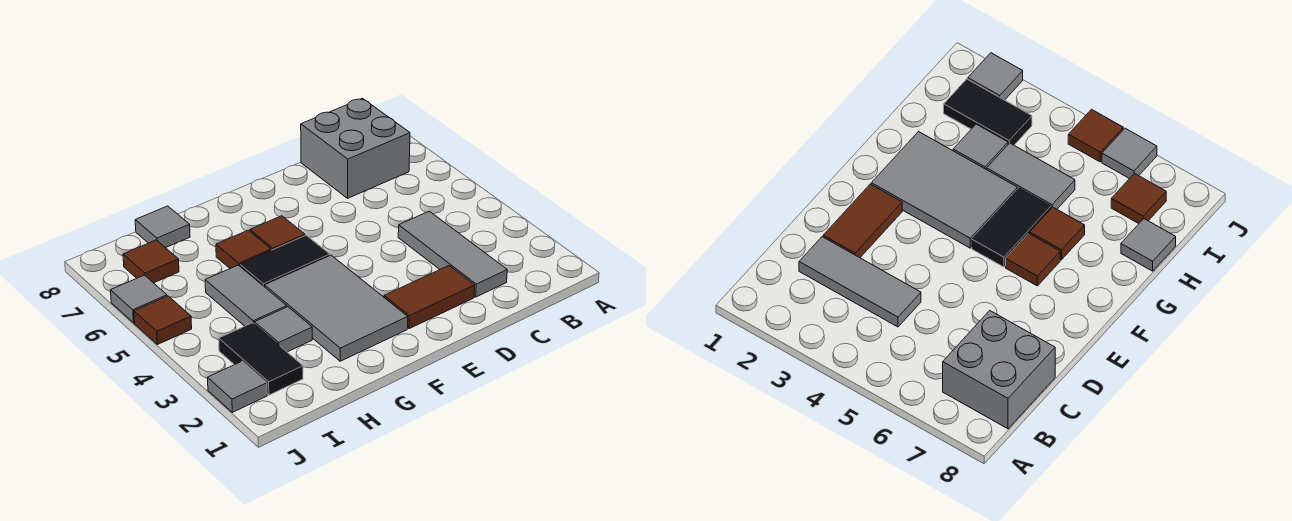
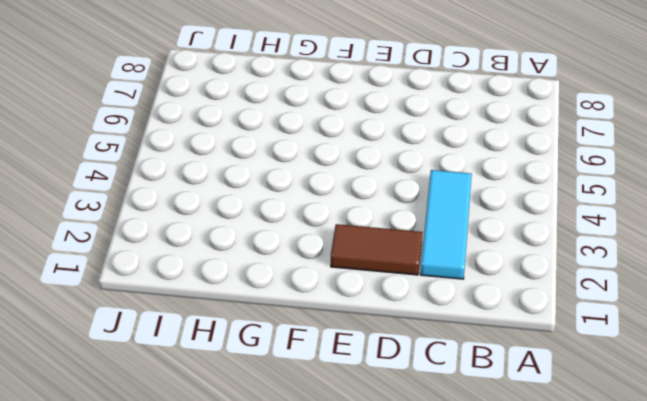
cyan tile C2:C4 level 1 -> grey tile C2:C4 level 1
none -> grey brick B7:C8 level 1
none -> grey tile F2:G4 level 1
none -> black tile F5:G5 level 1

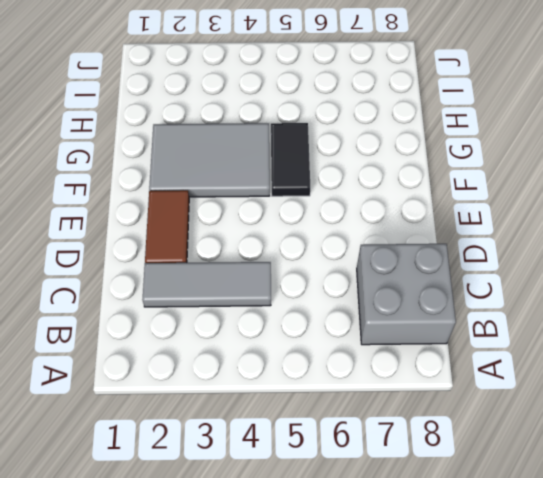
none -> brown tile F6 level 1
none -> brown tile G6 level 1
none -> grey tile H3 level 1

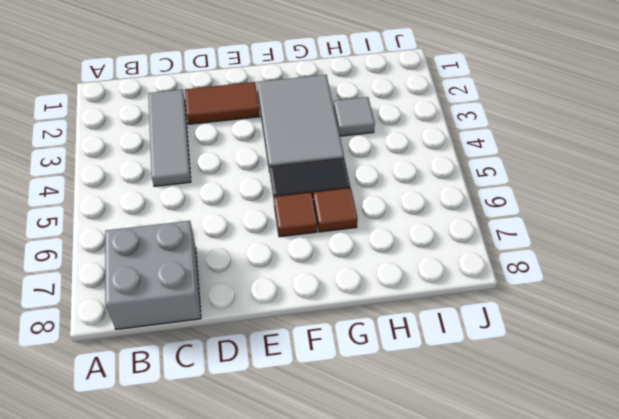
none -> grey tile H4:H5 level 1
none -> grey tile H8 level 1
none -> black tile I2:I3 level 1

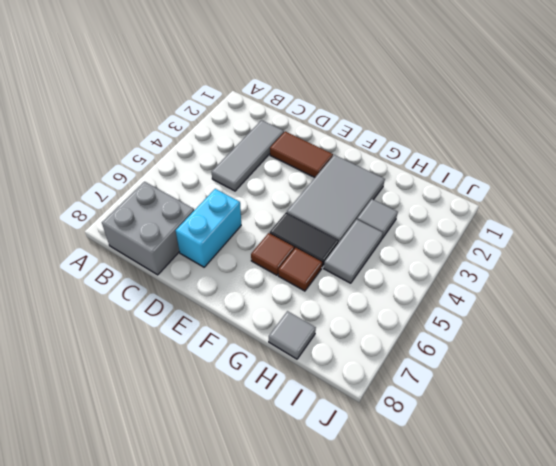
cyan brick D6:D7 level 1 -> none
none -> black tile I2:I3 level 1
none -> brown tile I7 level 1
none -> grey tile J2 level 1

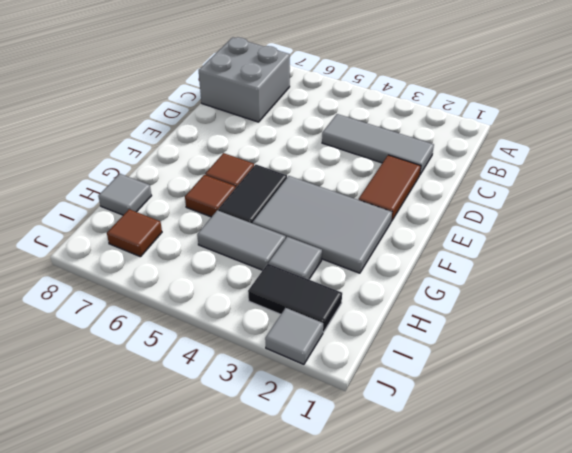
none -> brown tile J5 level 1
none -> grey tile J6 level 1

